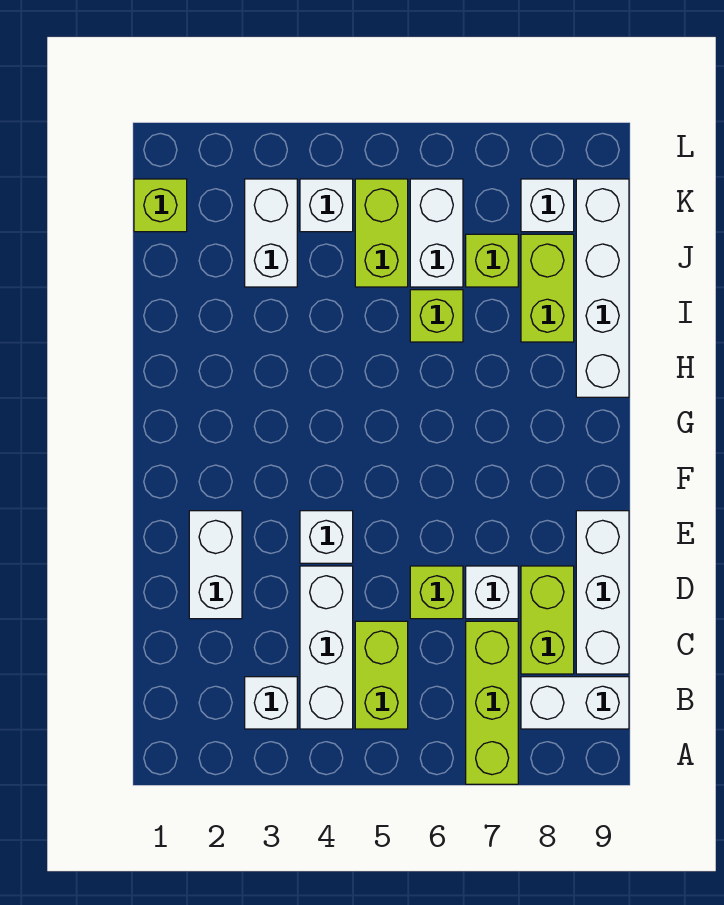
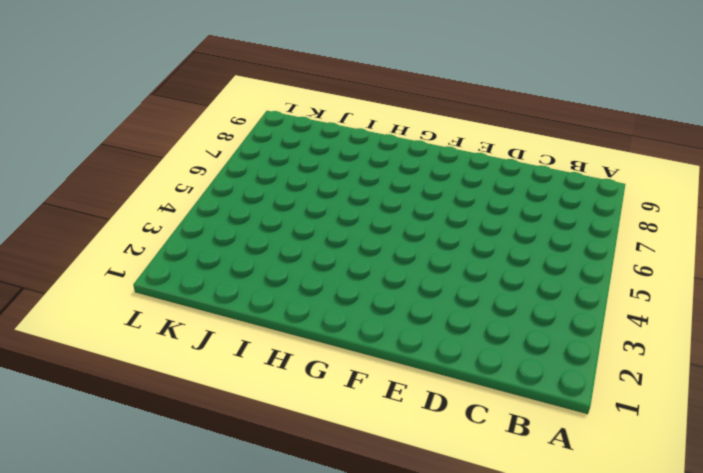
none -> lime brick A7:C7 level 1
none -> white brick B3 level 1
none -> white brick B4:D4 level 1

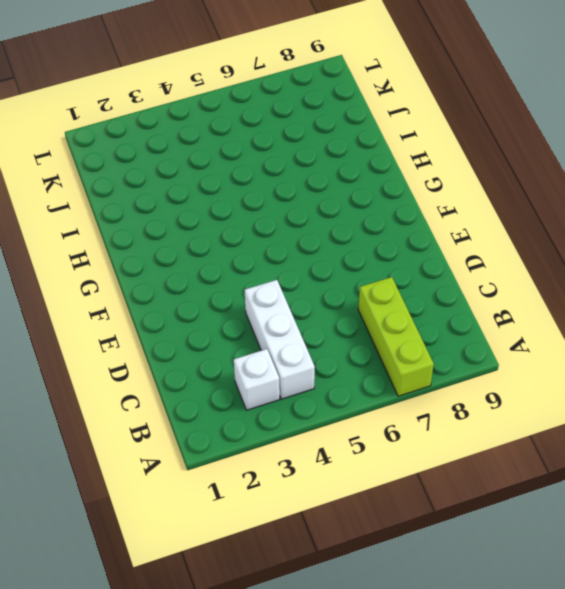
none -> lime brick B5:C5 level 1
none -> white brick B8:B9 level 1
none -> lime brick C8:D8 level 1

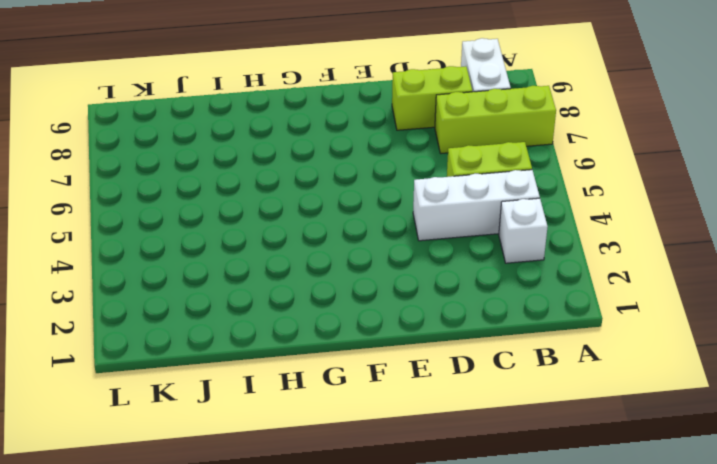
none -> white brick C9:E9 level 1
none -> white brick D2:E2 level 1
none -> lime brick D6 level 1

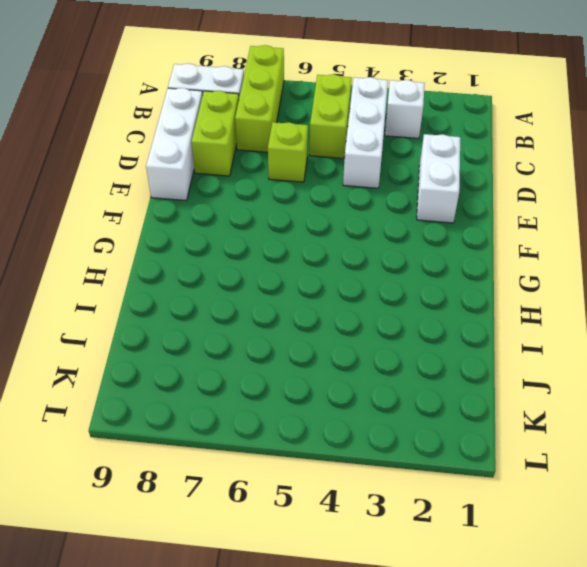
none -> white brick D7 level 1
none -> white brick E4 level 1
none -> white brick H9:K9 level 1

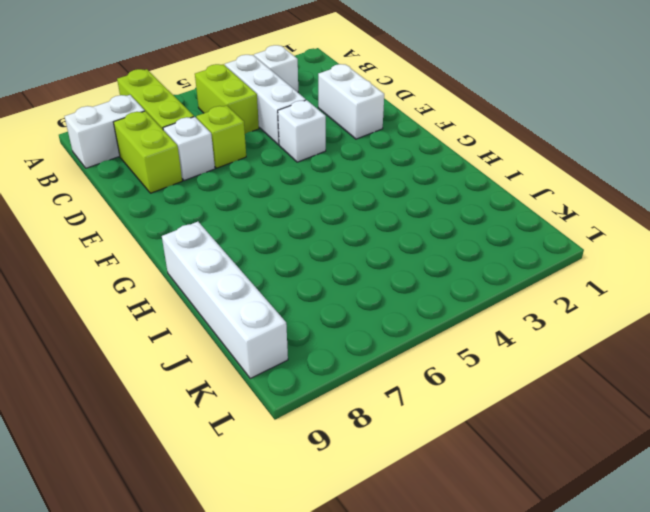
none -> white brick C9:E9 level 1
none -> lime brick I6 level 1
none -> lime brick I8:J8 level 1

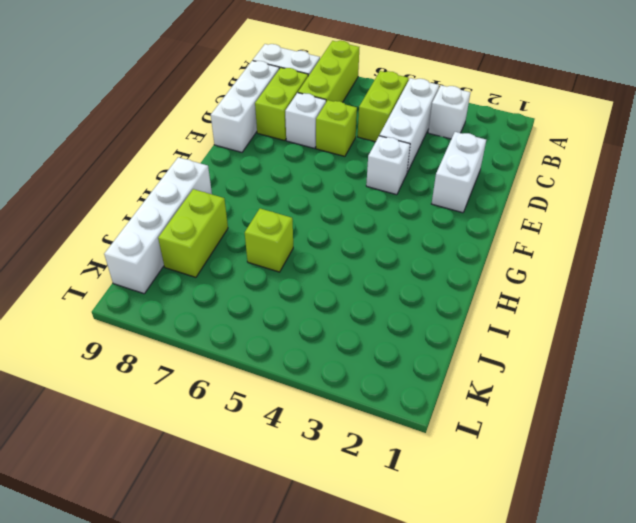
none -> white brick J3:K3 level 1
none -> lime brick J5:K5 level 1
none -> white brick J6:K6 level 1

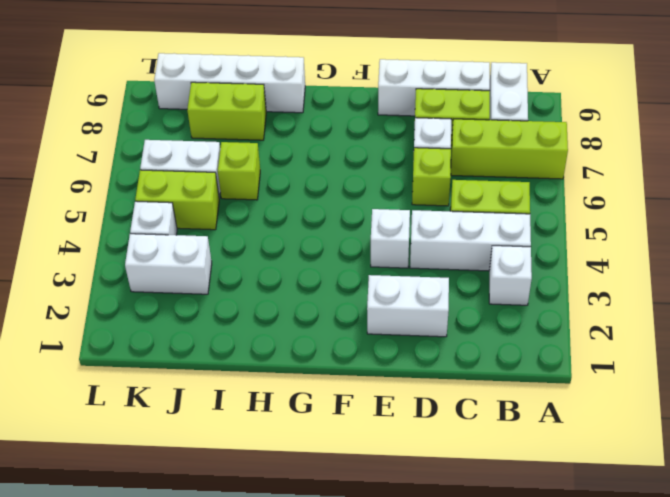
none -> lime brick J7 level 1
none -> lime brick K1 level 1
none -> white brick K8 level 1

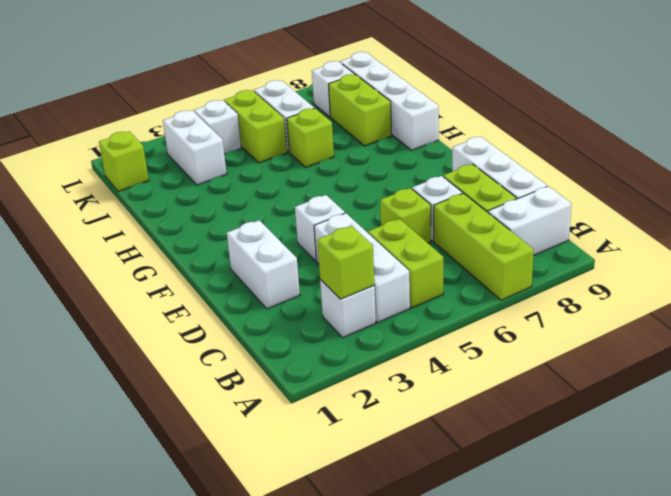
lime brick B3 level 2 -> lime brick J7 level 1

